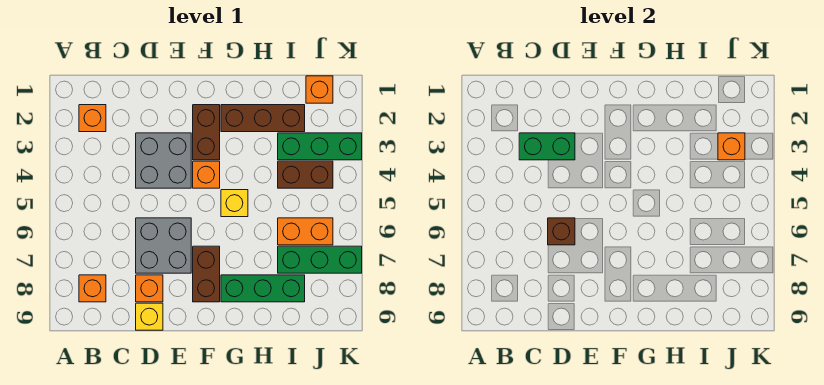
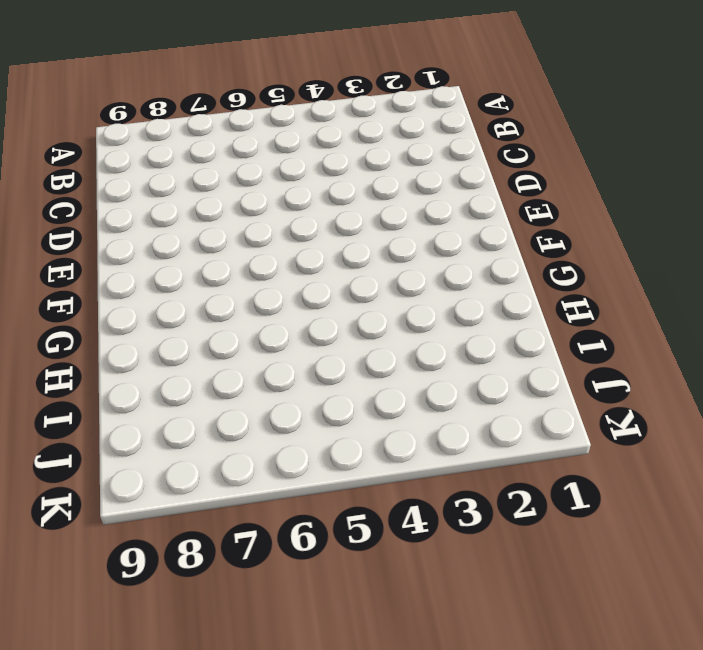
none -> orange brick B2 level 1
none -> orange brick B8 level 1
none -> grey brick D3:E4 level 1

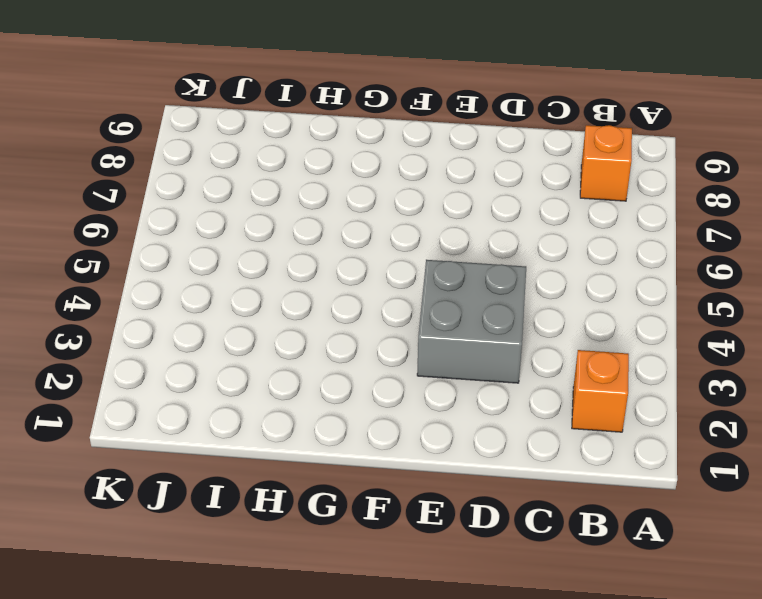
none -> grey brick D6:E7 level 1
none -> orange brick D8 level 1
none -> yellow brick D9 level 1

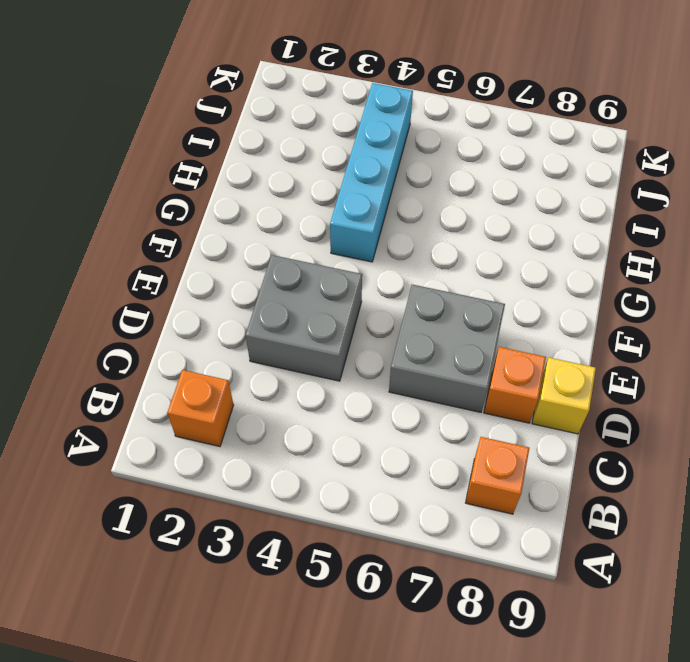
cyan brick G4:J4 level 1 -> brown brick I4:J4 level 1
none -> brown brick F2:F3 level 1
none -> orange brick F4 level 1
none -> brown brick F7:F8 level 1

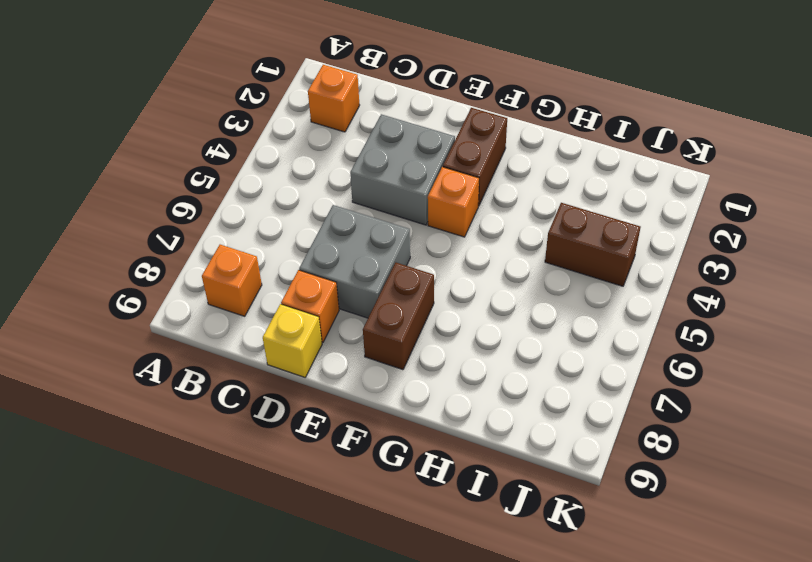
none -> brown brick G2:I2 level 1
none -> yellow brick G5 level 1
none -> green brick G8:I8 level 1

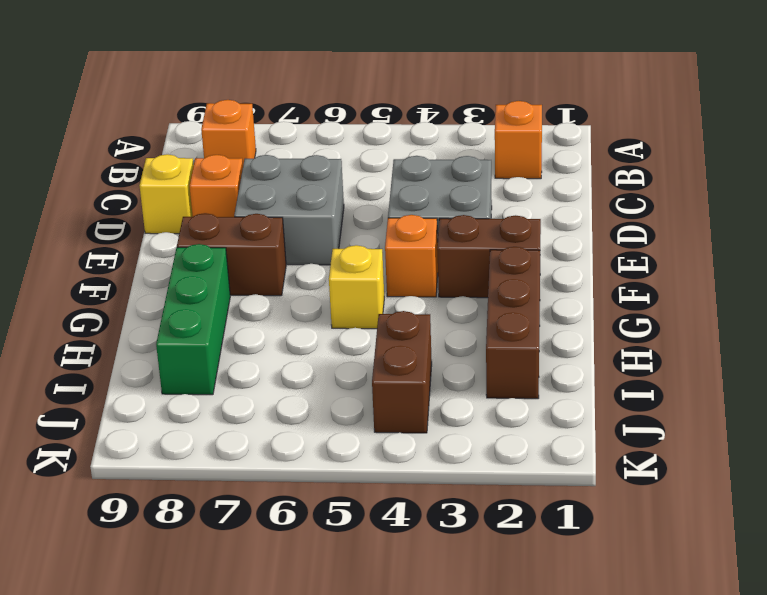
none -> green brick I3:K3 level 1
none -> orange brick I6:J6 level 1
none -> green brick I7:K7 level 1

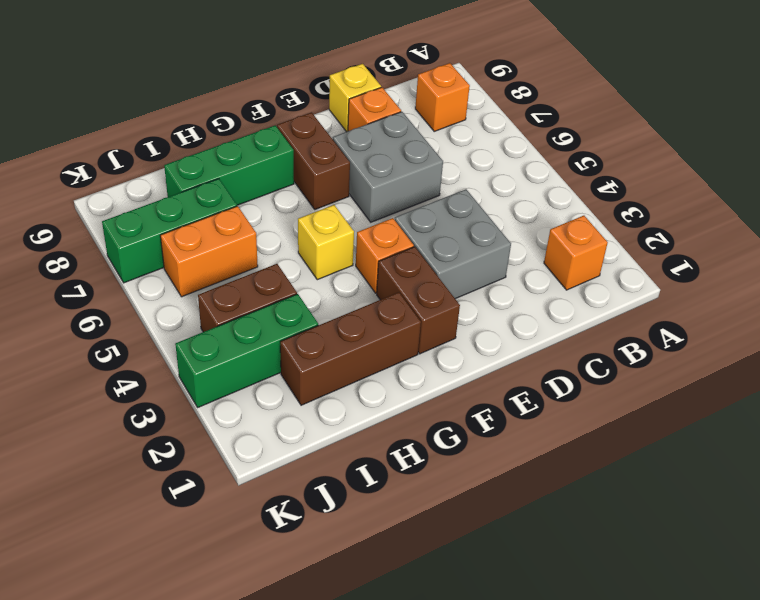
none -> orange brick J1 level 1
none -> green brick C3:D3 level 2
none -> brown brick D6 level 2

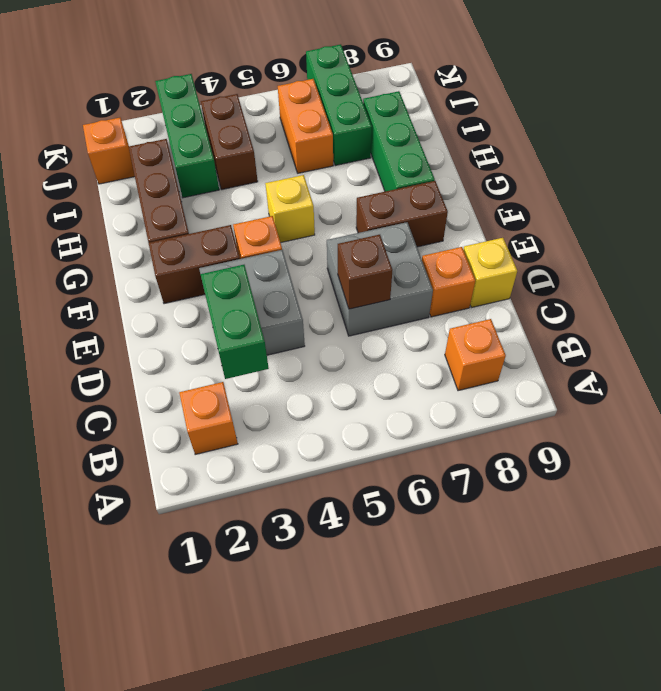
none -> orange brick J3 level 2

